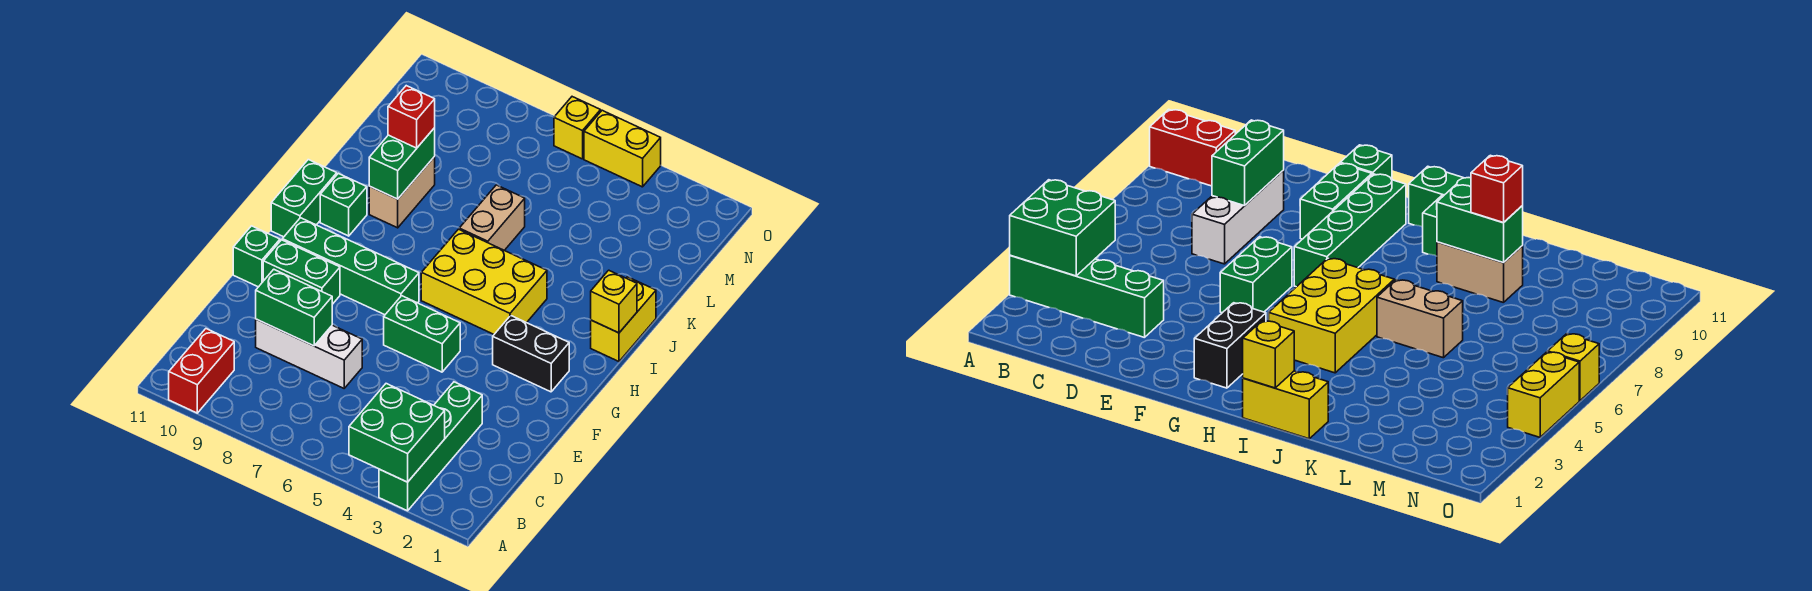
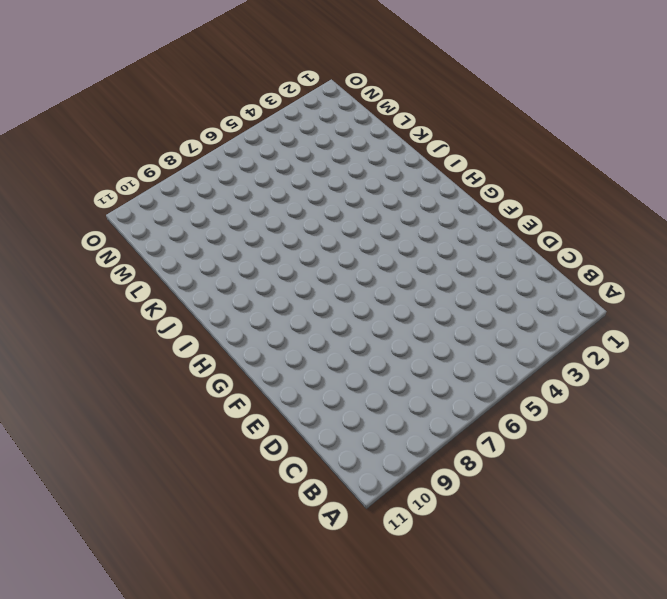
none -> green brick A3:D3 level 1
none -> red brick A10:B10 level 1
none -> white brick D7:D9 level 1

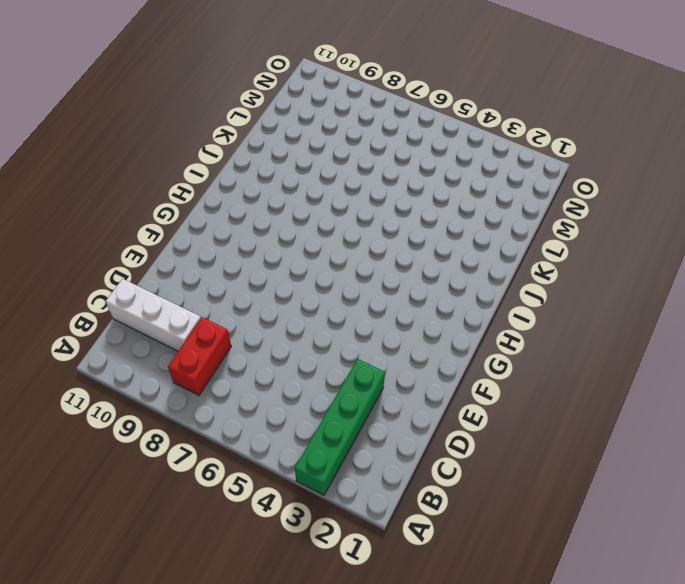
red brick B8:C8 level 1 -> red brick A10:B10 level 1
white brick C9:C11 level 1 -> white brick D7:D9 level 1
none -> green brick F5:F6 level 1
none -> green brick F9:F10 level 1
none -> green brick F11 level 1

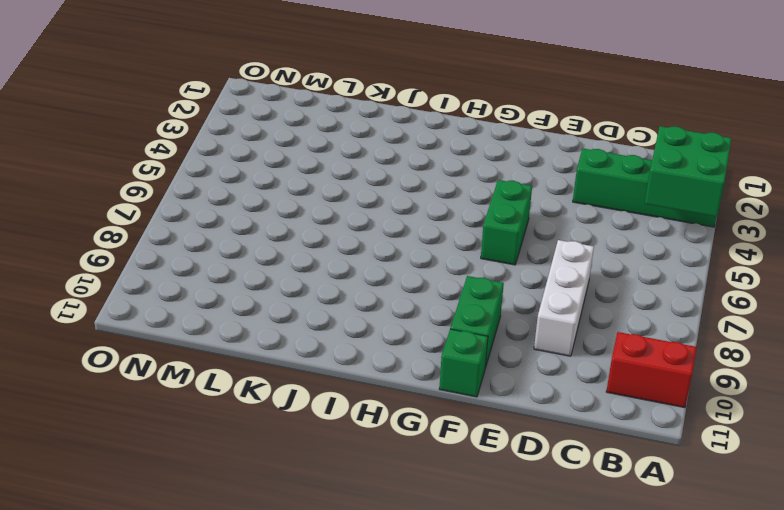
none -> black brick G2:G3 level 1
none -> green brick G7:G10 level 1
none -> yellow brick H4:I6 level 1

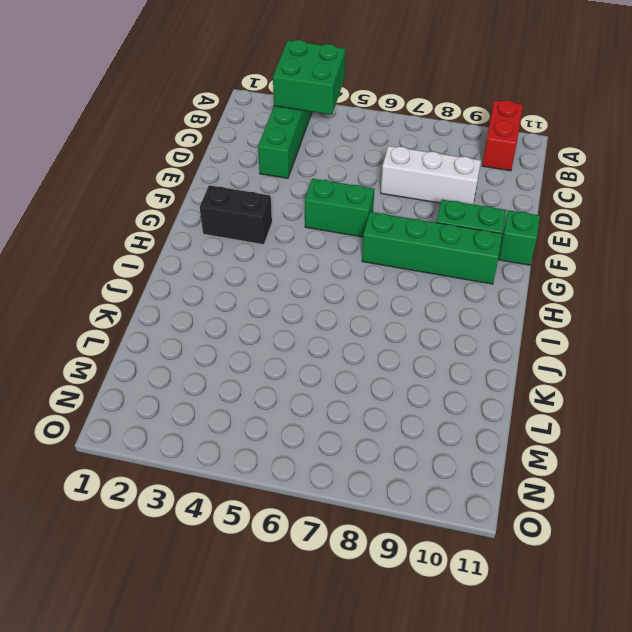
none -> yellow brick H4:I6 level 1
none -> green brick H11:I11 level 1
none -> yellow brick I1:J1 level 1

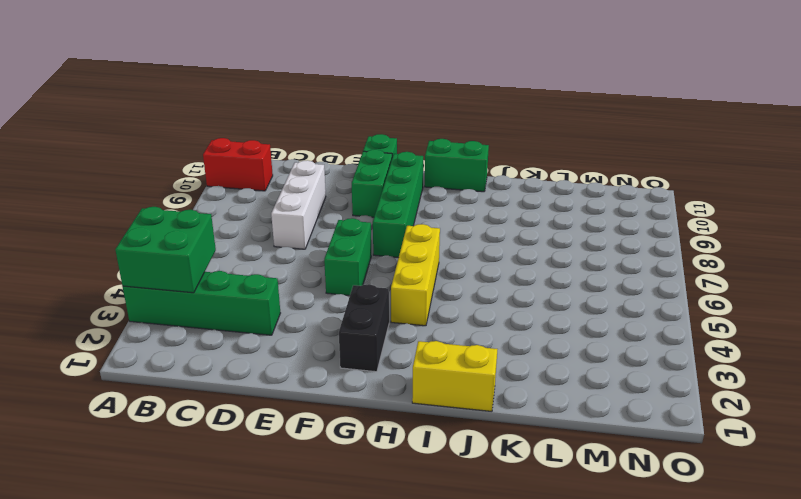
yellow brick H4:H6 level 1 -> yellow brick H4:I6 level 1
none -> green brick I10 level 1
none -> tan brick J6:K6 level 1
none -> tan brick J9:K9 level 1

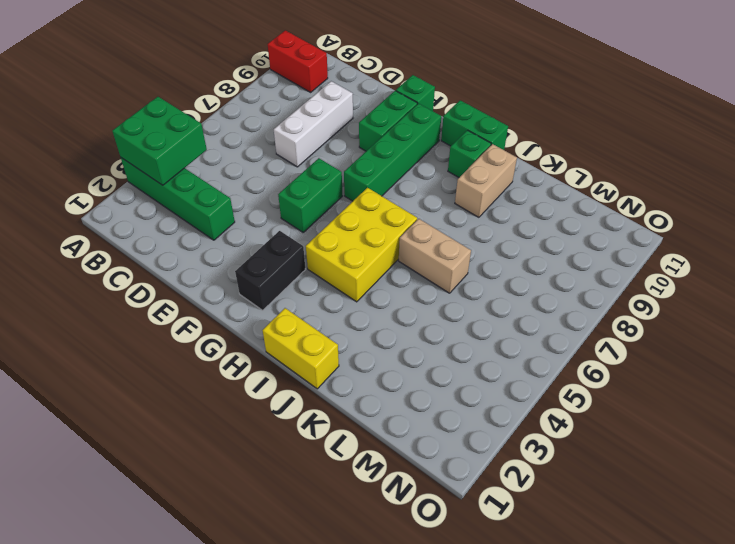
tan brick J9:J10 level 1 -> tan brick J9:K9 level 1
none -> yellow brick O4:O5 level 1
none -> yellow brick O6 level 1
none -> green brick D8:D9 level 2

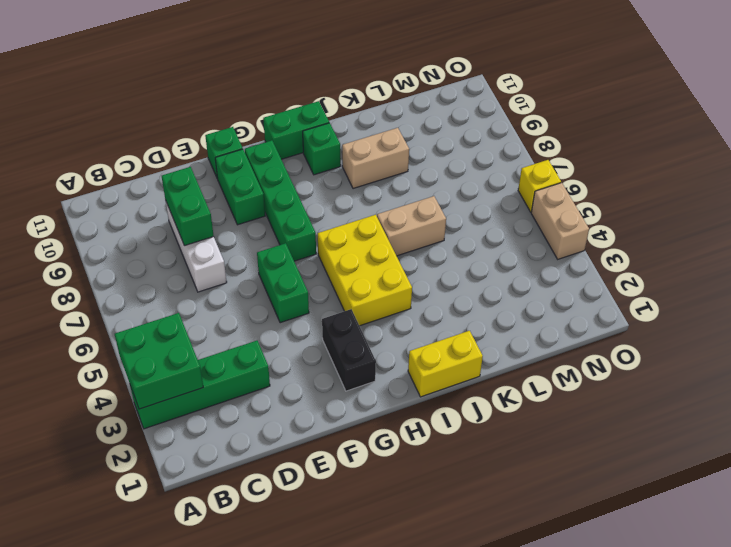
tan brick O4:O5 level 1 -> yellow brick O4:O5 level 1
none -> red brick A10:B10 level 1
none -> yellow brick I1 level 2
none -> green brick J9:K9 level 2

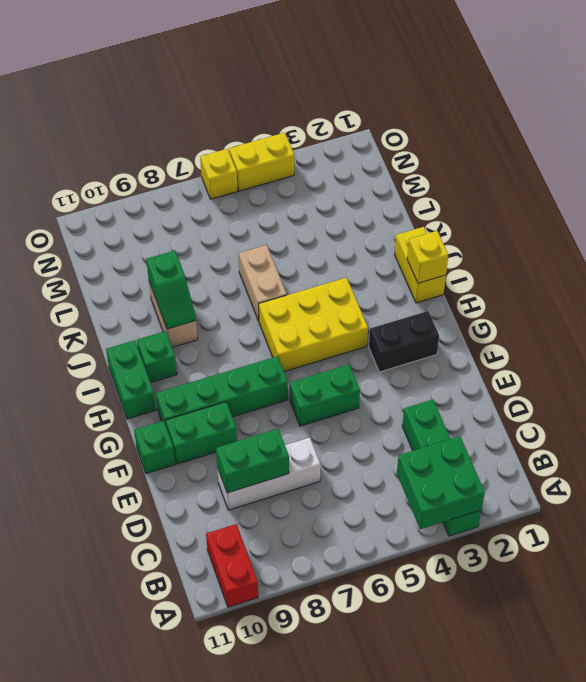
green slope J9:K9 level 2 top K -> green brick J9:K9 level 2
none -> red brick K9 level 3

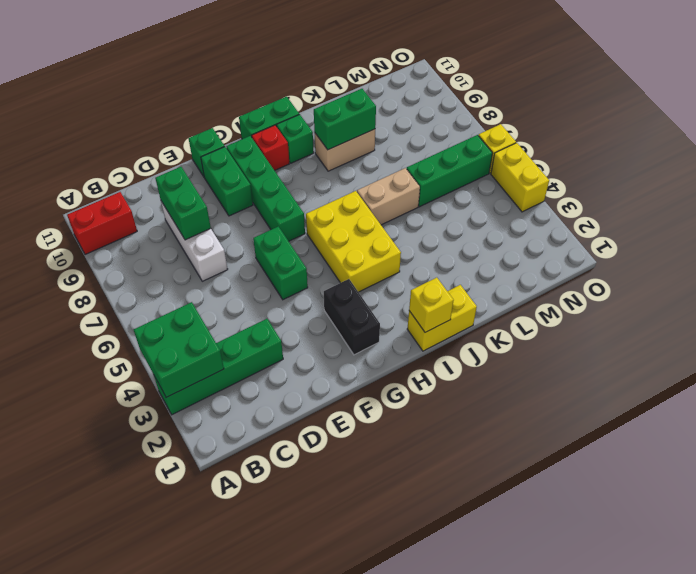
red brick H10 level 1 -> red brick K9 level 3
green brick L6:N6 level 1 -> none

